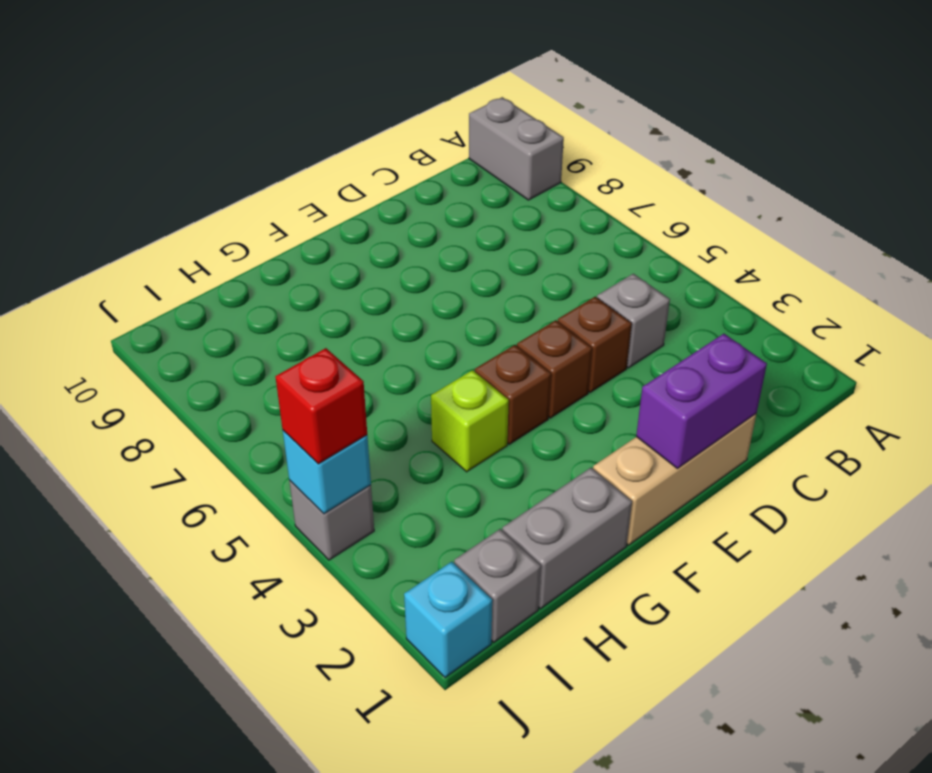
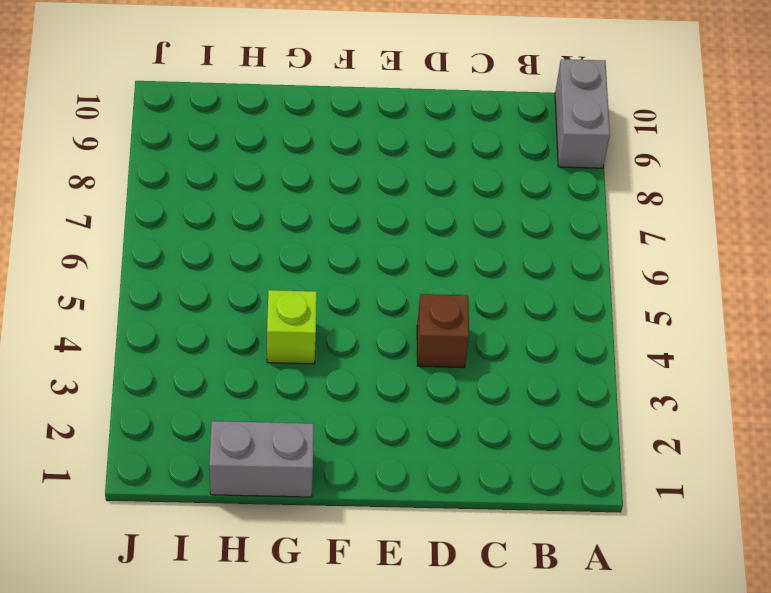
none -> grey brick C4 level 1
none -> tan brick D1:F1 level 1
none -> brown brick E4 level 1

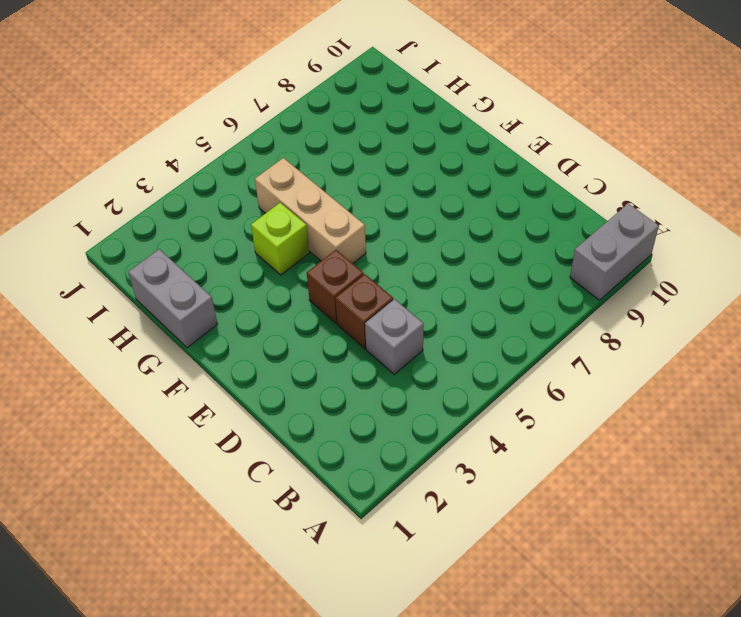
tan brick F5:H5 level 1 -> tan brick D1:F1 level 1
none -> brown brick F4 level 1
none -> grey brick I1 level 1
none -> cyan brick J1 level 1

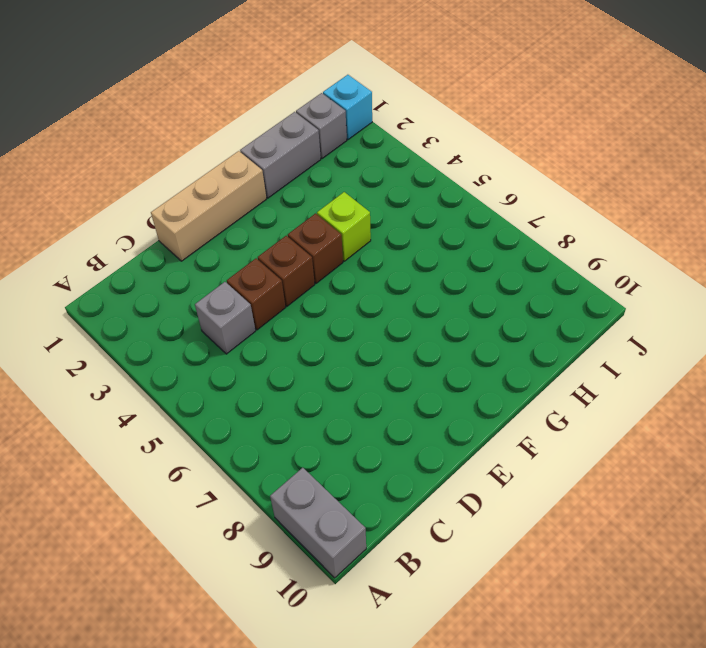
none -> grey brick J4 level 1
none -> purple brick D1:E1 level 2
none -> cyan brick J4 level 2

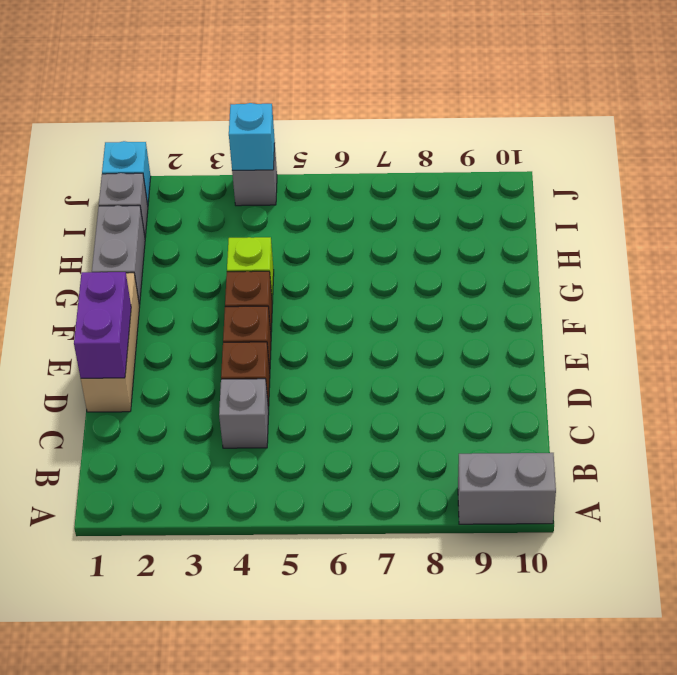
none -> red brick J4 level 3

